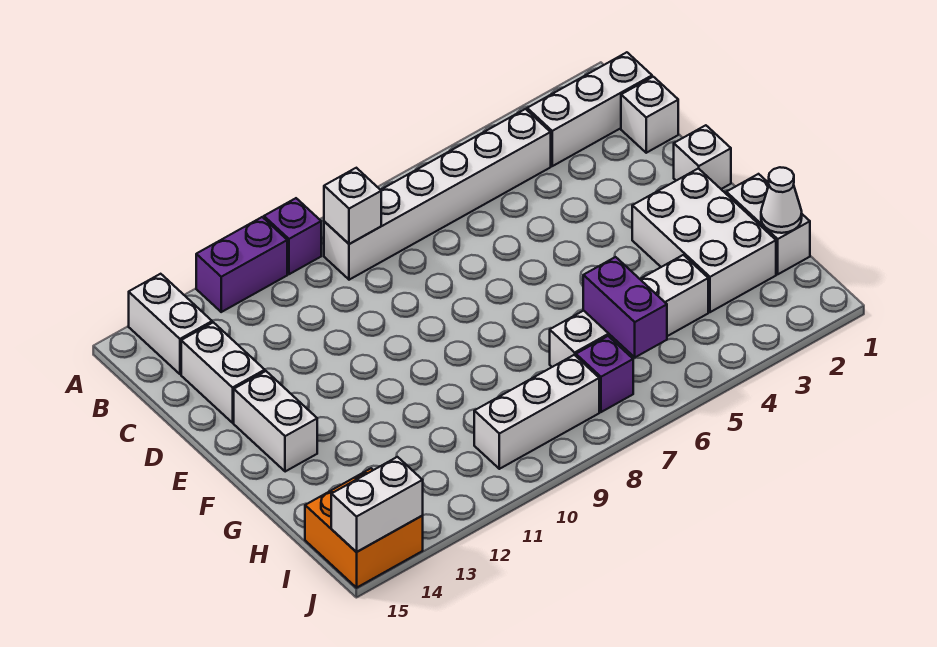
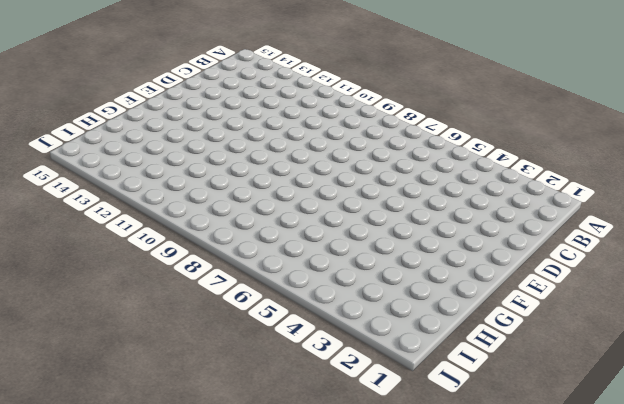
none -> purple brick A10 level 1
none -> purple brick A11:A12 level 1
none -> white brick A14:B14 level 1

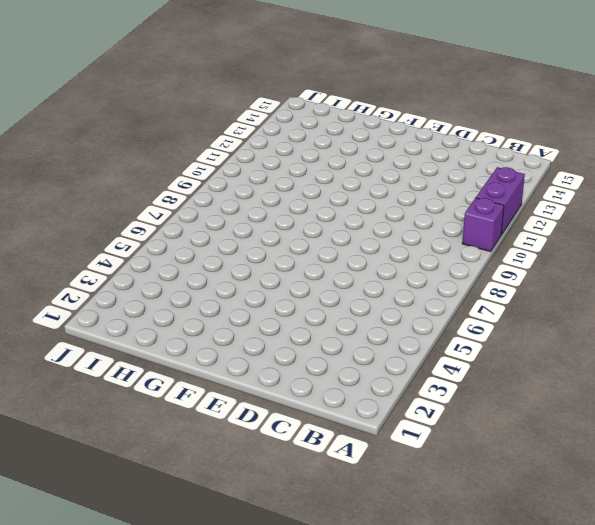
none -> white brick A14:B14 level 1
none -> white brick B1:B3 level 1
none -> white brick B4:B9 level 1

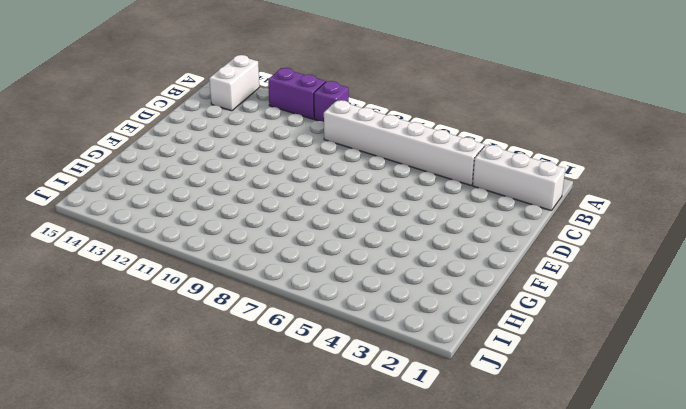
none -> white brick C1 level 1
none -> white brick C14:D14 level 1
none -> white brick E1 level 1

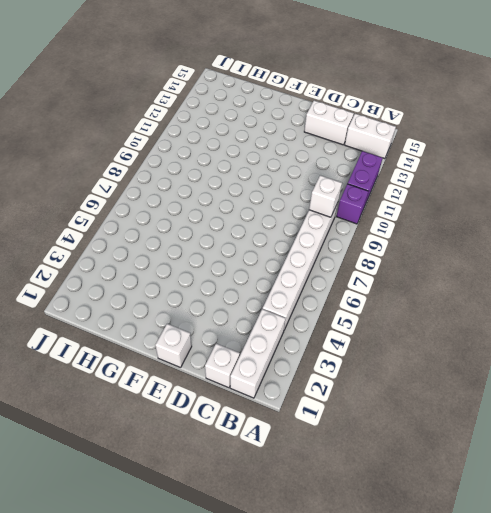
none -> white brick E14:F14 level 1
none -> white brick F2:H3 level 1
none -> white brick G1:H1 level 1

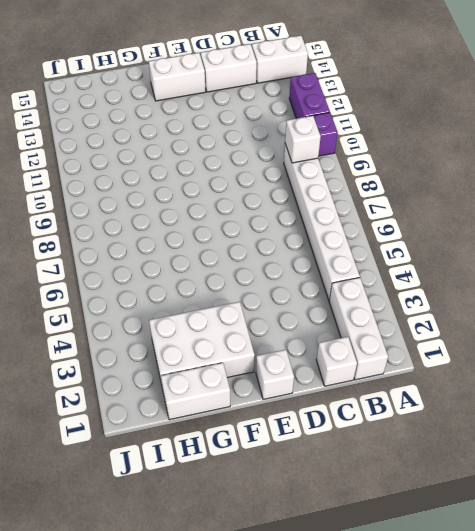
none -> white brick H4:H7 level 1
none -> purple brick I7 level 1
none -> white brick I8:I10 level 1

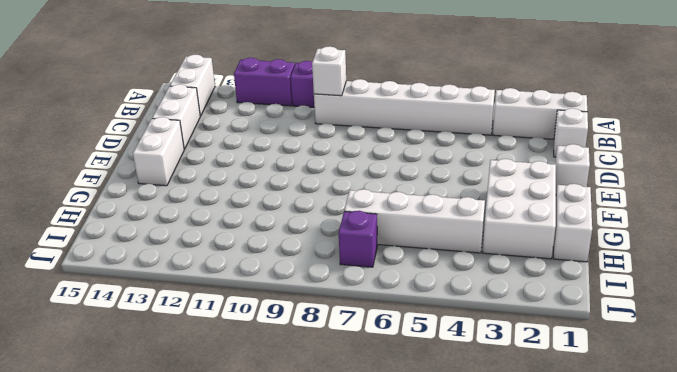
none -> white brick I8:I10 level 1
none -> orange brick I14:J15 level 1
none -> white cone H1 level 2

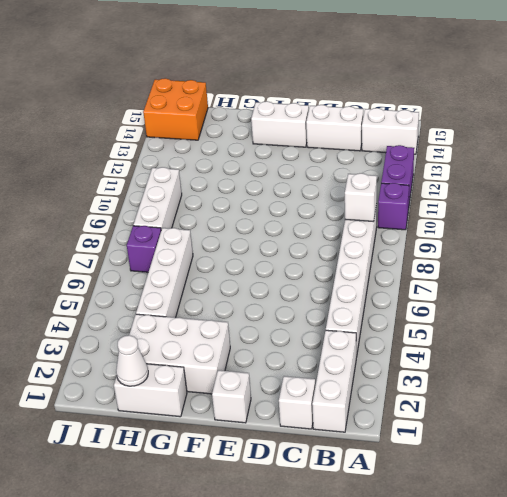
none -> purple brick H6:I6 level 2
none -> white brick J14:J15 level 2

